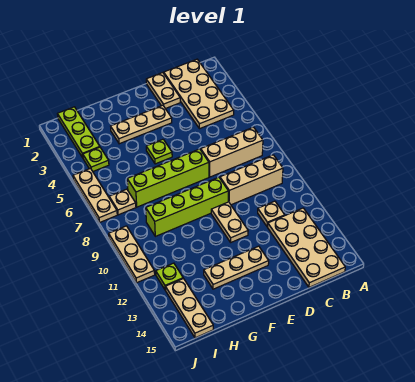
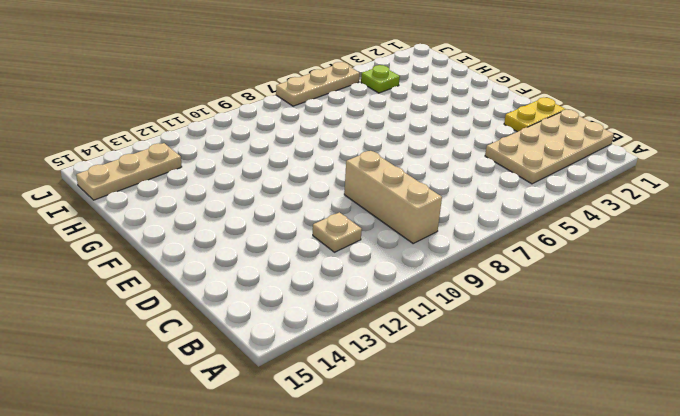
yellow plate D1:D2 level 1 -> tan plate D1:D2 level 1
none -> tan brick B7:D7 level 1
none -> tan plate B12:C15 level 1
none -> tan plate E3:G3 level 1

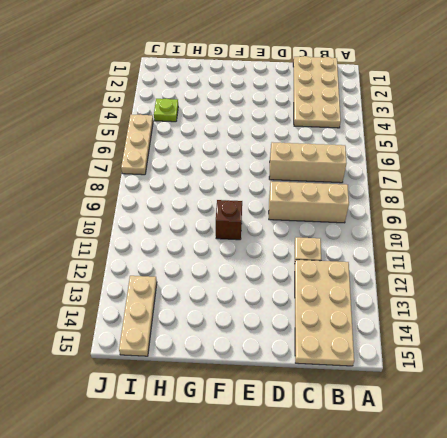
brown brick F10 level 1 -> none
none -> tan plate D1:D2 level 1
none -> tan plate E3:G3 level 1
none -> lime brick E7:H7 level 1

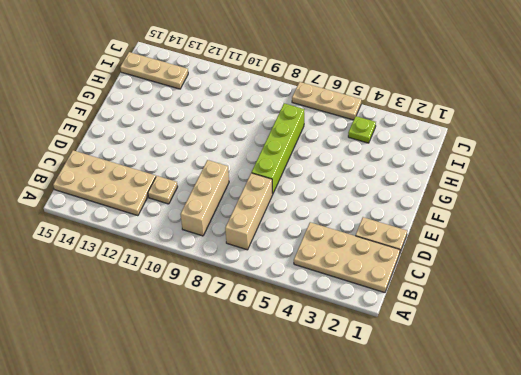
none -> tan plate E3:G3 level 1
none -> lime brick E9:H9 level 1
none -> tan plate E10:E11 level 1

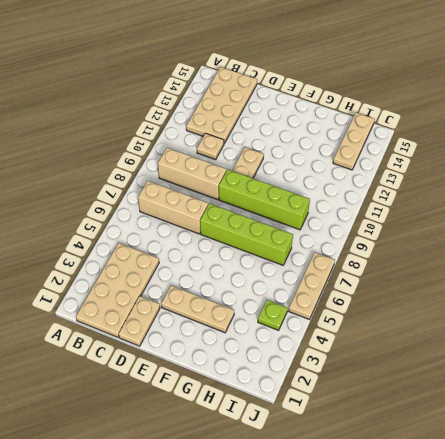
none -> tan plate E13:G13 level 1
none -> lime plate F5 level 1
none -> lime plate I1:I3 level 1

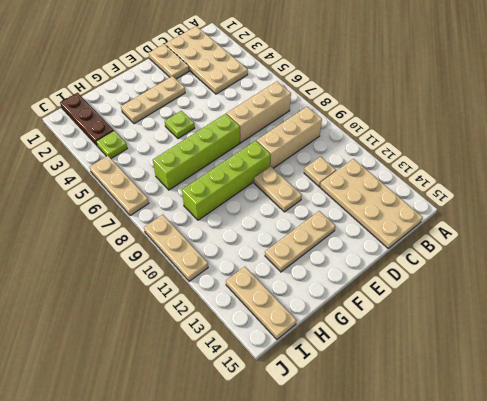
brown plate I1:I3 level 1 -> lime plate I1:I3 level 1
none -> tan plate I7 level 1
none -> lime plate I12 level 1

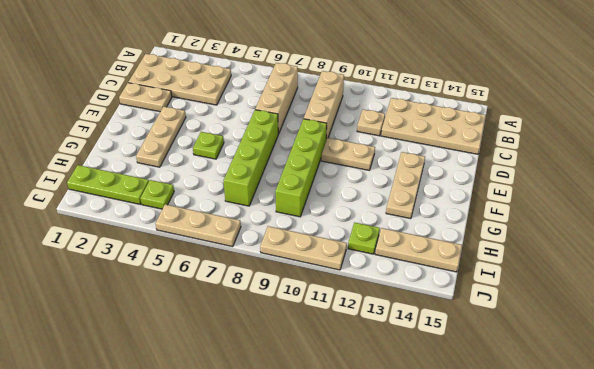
none -> tan plate I7 level 1

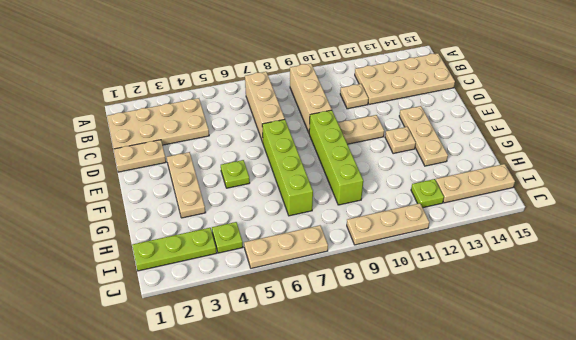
tan plate F12 level 1 -> tan plate I7 level 1

